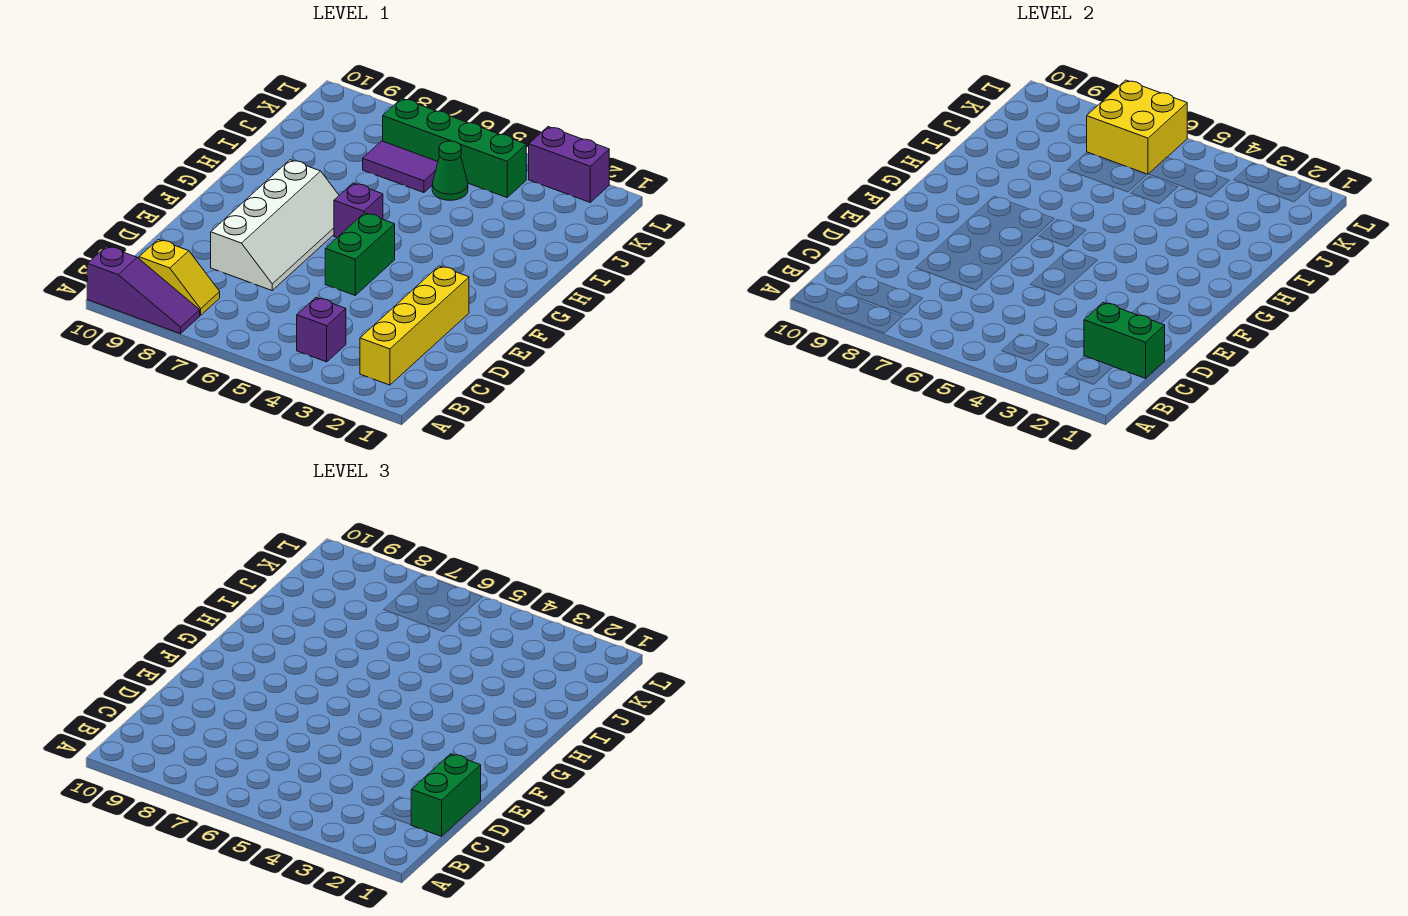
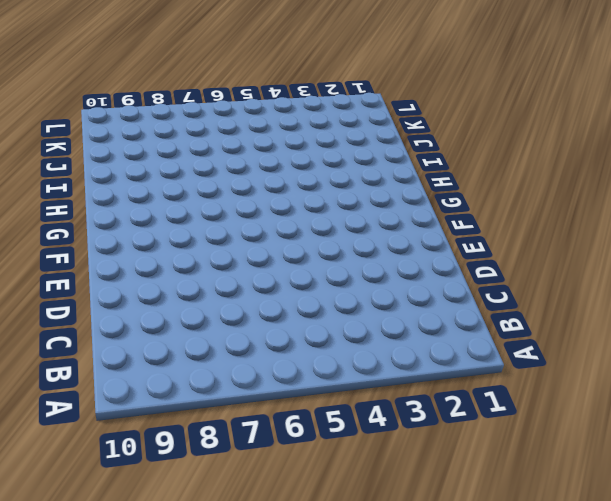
none -> purple slope A8:A10 level 1 top 10
none -> yellow brick B2:E2 level 1
none -> purple brick B4 level 1

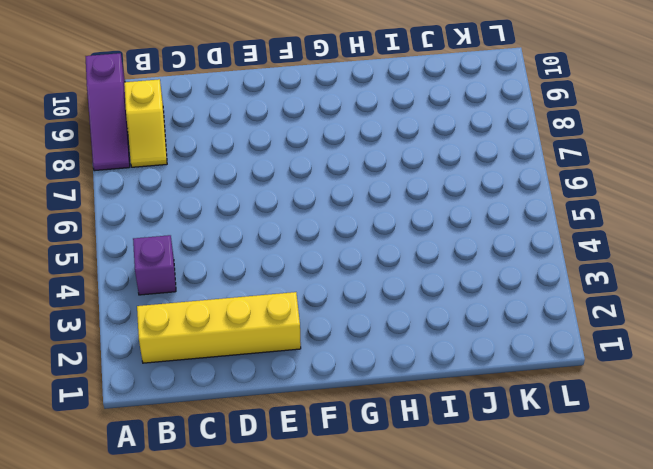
none -> white slope D7:G8 level 1 top 8
none -> green brick E5:F5 level 1
none -> purple brick G6 level 1

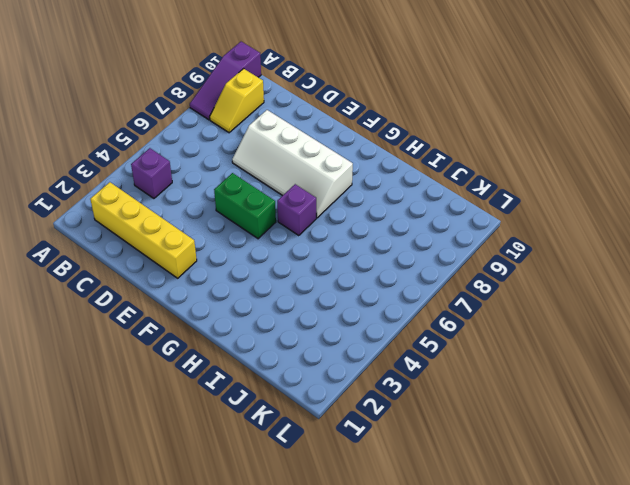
none -> green cone J5 level 1
none -> purple tile J6:J7 level 1
none -> green brick K4:K7 level 1

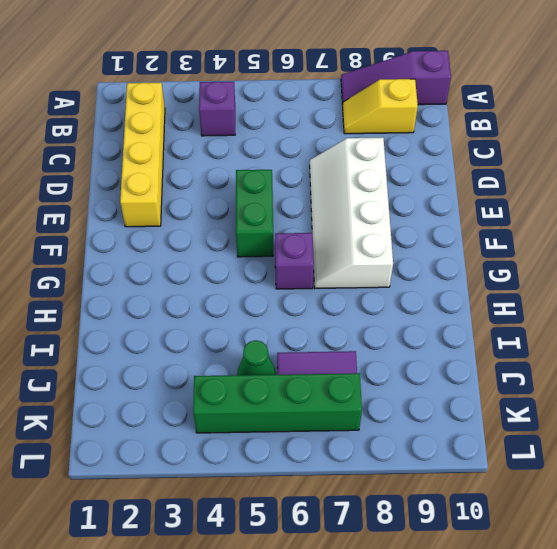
none -> purple brick L2:L3 level 1
none -> green brick C1:C2 level 2
none -> yellow brick K6:L7 level 2

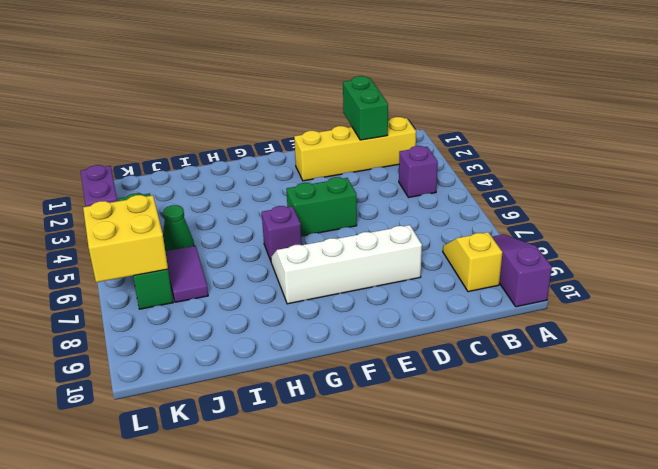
none -> green brick C1:D1 level 3

